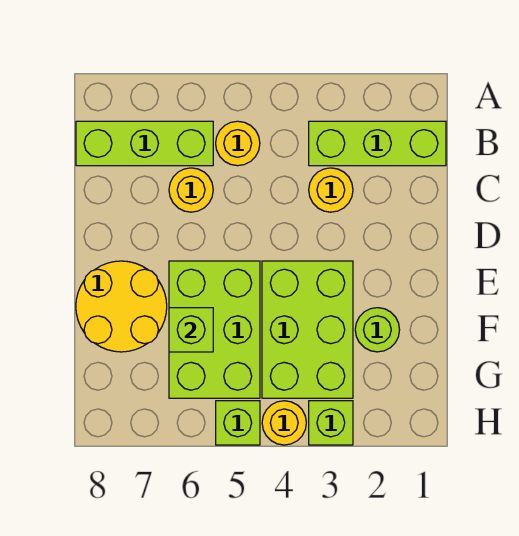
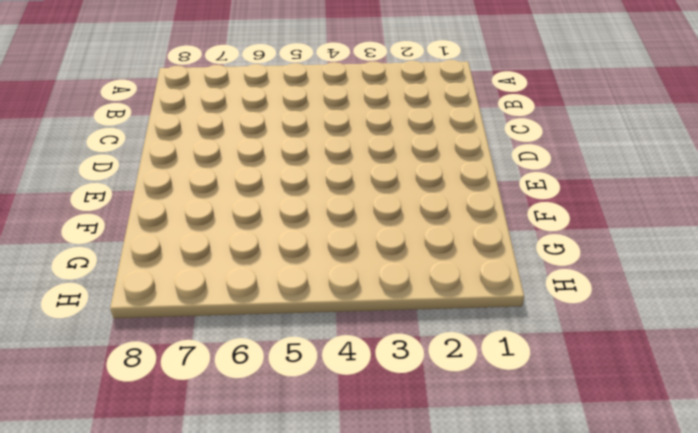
none -> lime brick B1:B3 level 1
none -> yellow round brick B5 level 1
none -> lime brick B6:B8 level 1

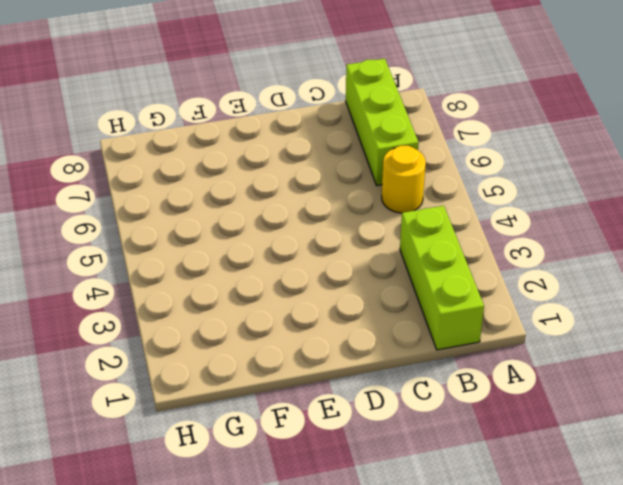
none -> yellow round brick C3 level 1
none -> yellow round brick C6 level 1
none -> lime brick E3:G4 level 1

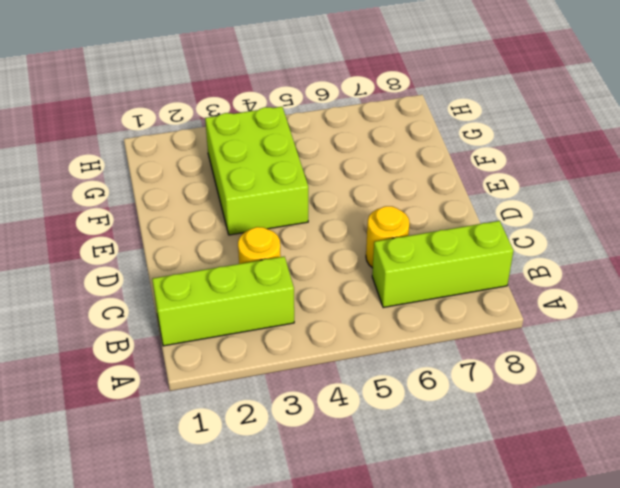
none -> yellow round brick B5 level 1
none -> lime brick E5:G6 level 1
none -> yellow round brick E7:F8 level 1

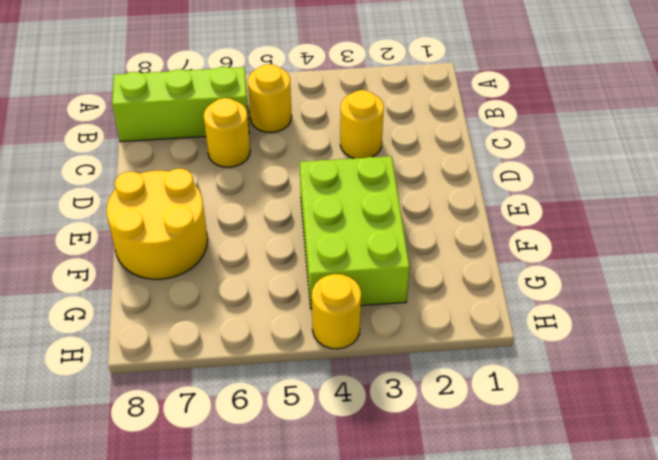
none -> lime brick B1:B3 level 1
none -> lime brick E5:G6 level 1
none -> lime round brick F2 level 1

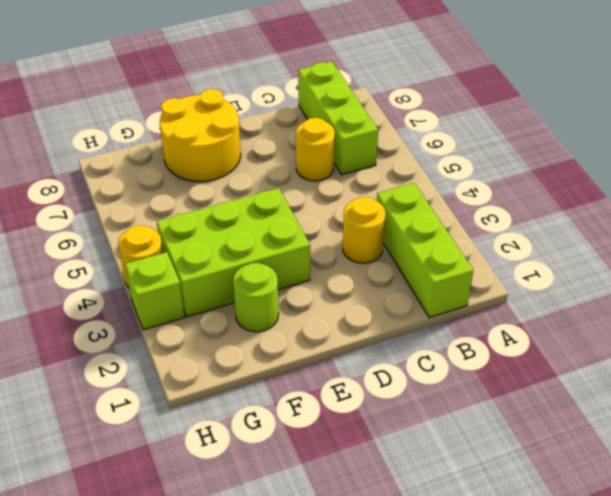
none -> yellow round brick B5 level 1
none -> lime brick E5:G6 level 1
none -> lime brick H5 level 1

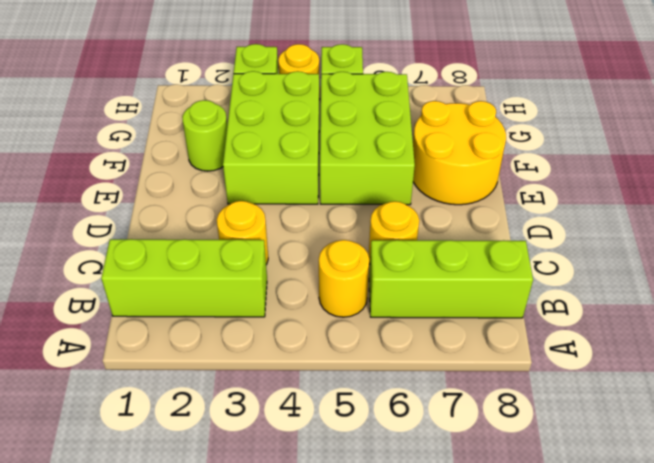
none -> lime brick F6 level 2

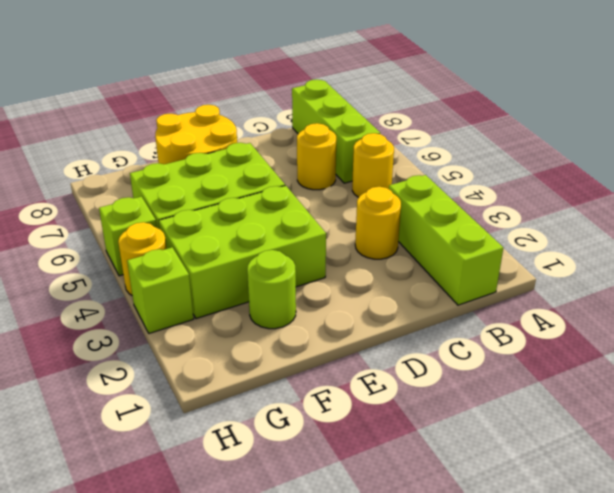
none -> lime brick F6 level 2

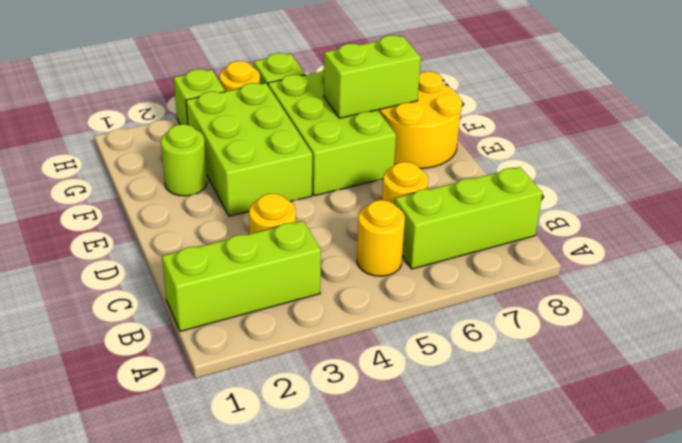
lime brick F6:F7 level 2 -> lime brick F6 level 2

